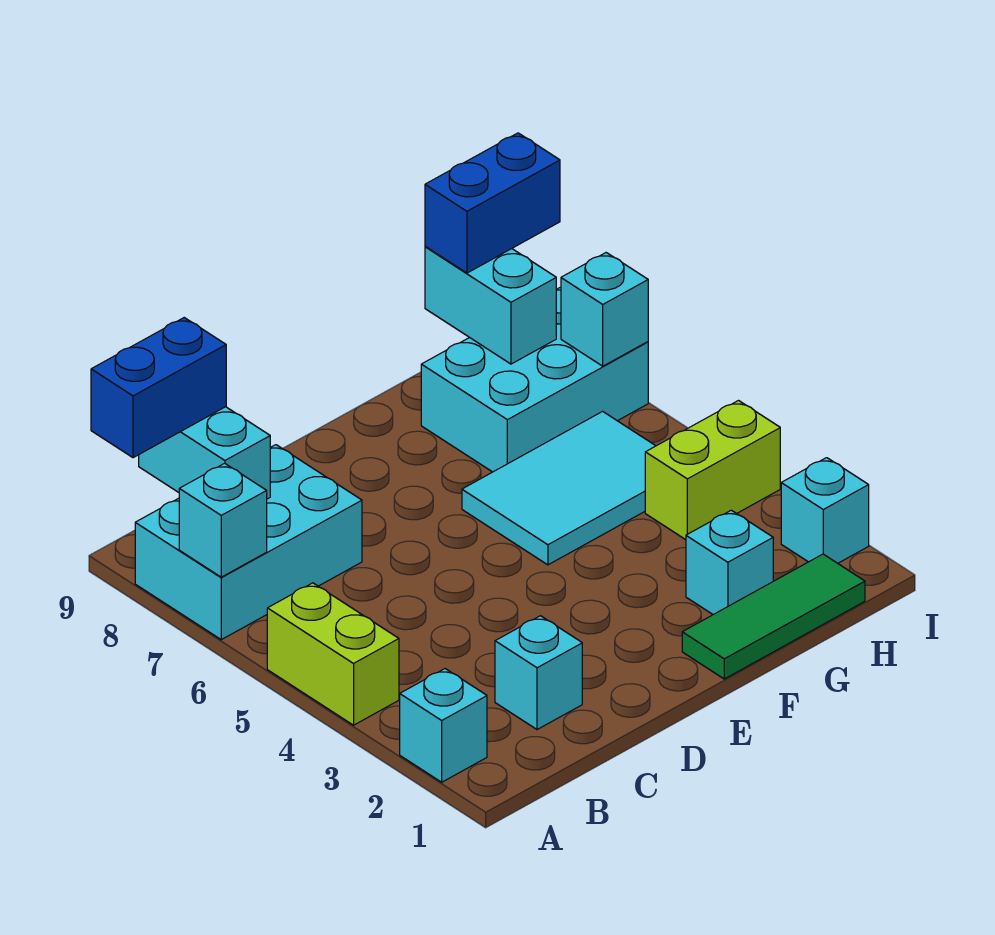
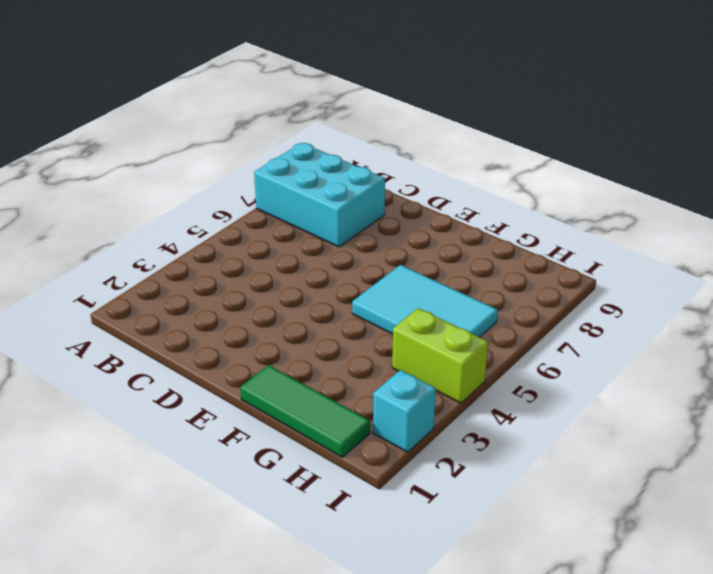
none -> cyan brick A2 level 1
none -> lime brick A4:A5 level 1
none -> cyan brick C2 level 1

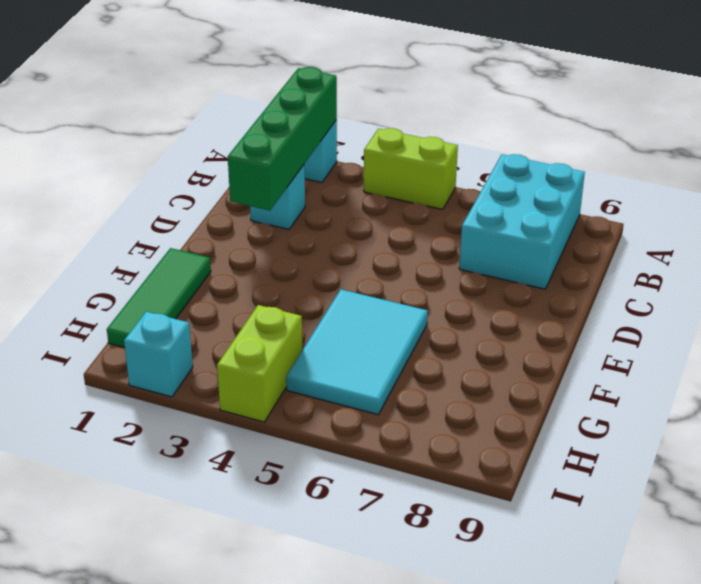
green brick A2:D2 level 2 -> none
none -> cyan brick G2 level 1
none -> cyan brick G7:I8 level 1
none -> cyan brick A7 level 2

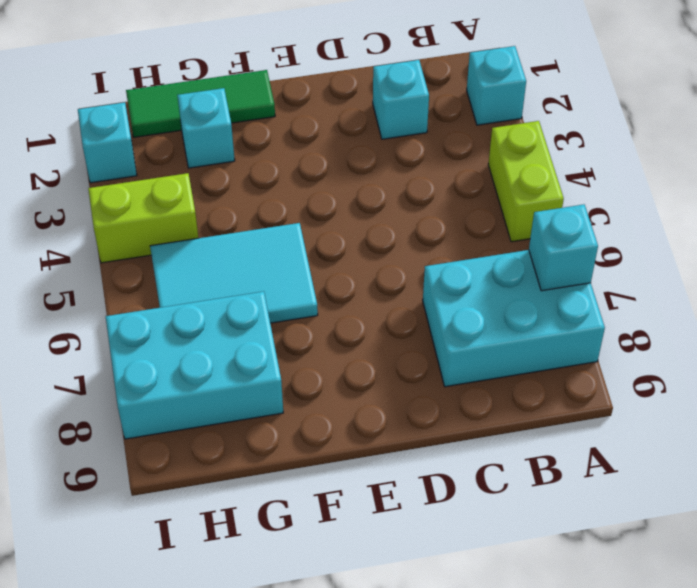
none -> cyan brick B8:B9 level 2
none -> cyan brick H8:H9 level 2
none -> cyan brick I7 level 2

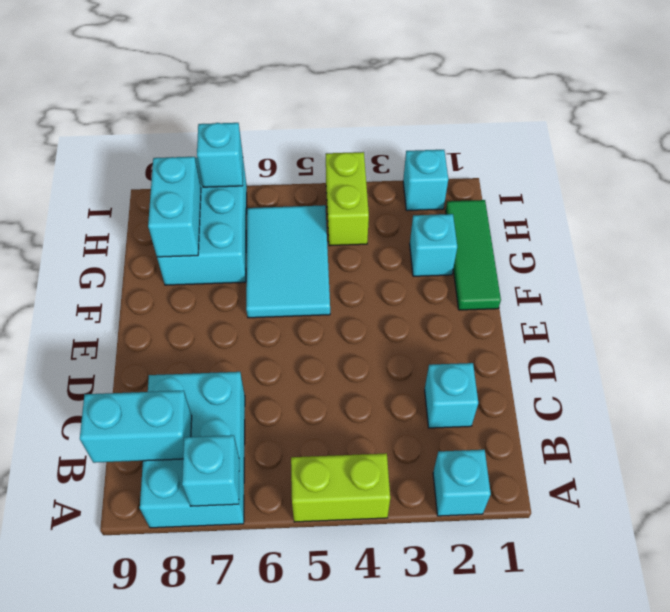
cyan brick G8:H8 level 2 -> cyan brick H8:H9 level 2
none -> blue brick A9:B9 level 3
none -> blue brick H9:I9 level 3

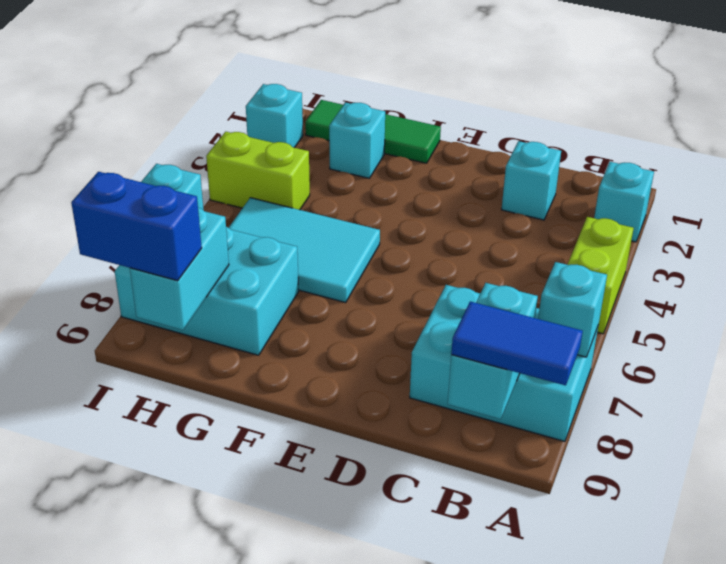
blue tile A9:B9 level 3 -> blue brick A9:B9 level 3

